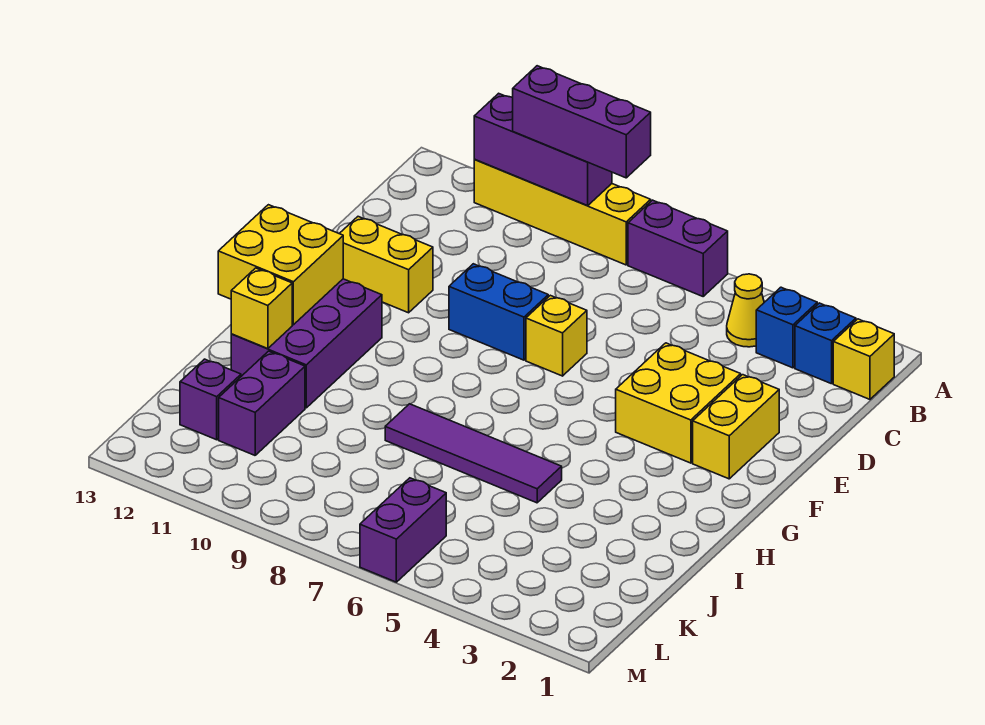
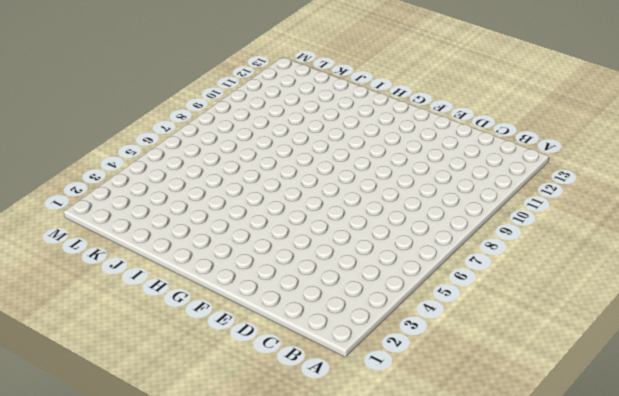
none -> purple brick A6:A7 level 1
none -> yellow brick A8:A11 level 1
none -> yellow brick B1 level 1

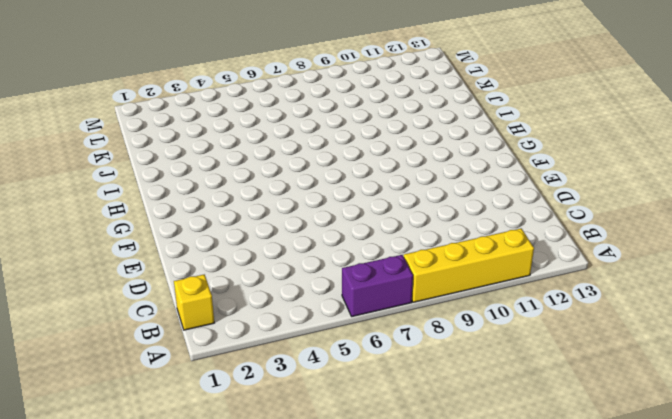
none -> blue brick B2 level 1
none -> blue brick B3 level 1
none -> yellow cone B4 level 1

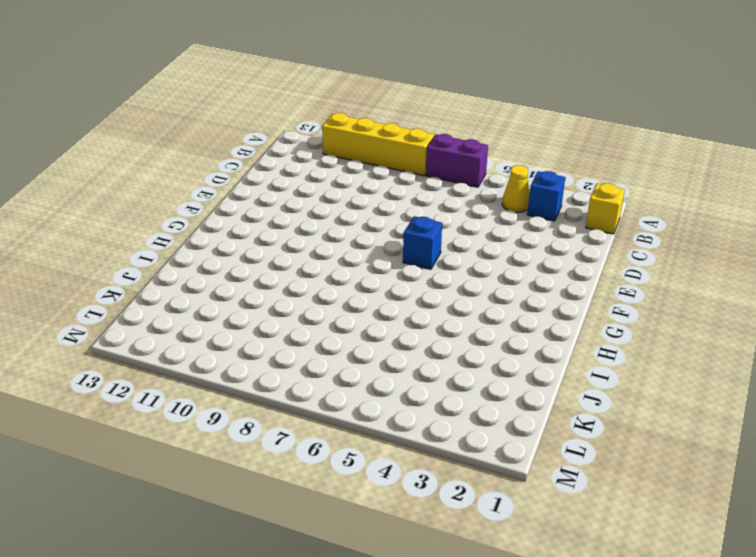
blue brick F6 level 1 -> blue brick B2 level 1
none -> yellow brick E2:F2 level 1
none -> yellow brick E3:F4 level 1
none -> yellow brick E7 level 1

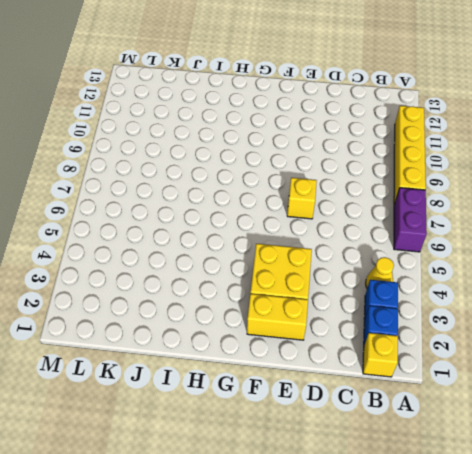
none -> blue brick E8:E9 level 1
none -> yellow brick E11:E12 level 1
none -> purple brick G11:I12 level 1

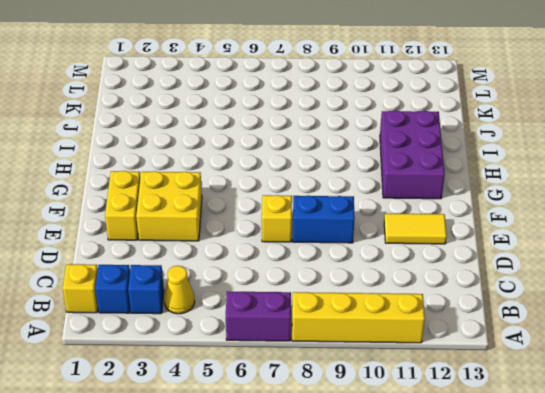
yellow tile E11:E12 level 1 -> yellow brick E11:E12 level 1
none -> purple tile I5:I8 level 1
none -> purple brick J11:K11 level 1
none -> purple brick K12 level 1

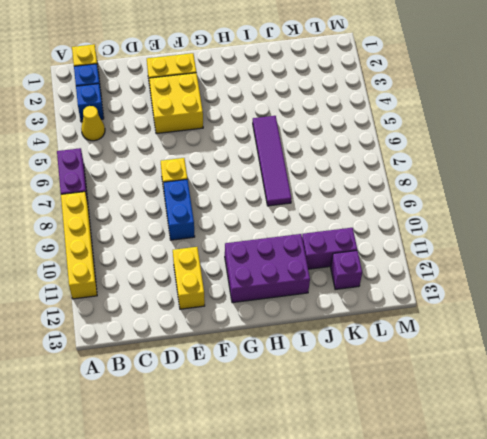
none -> purple brick L6:M6 level 1
none -> purple brick A9:A11 level 2
none -> yellow brick G12:H13 level 2

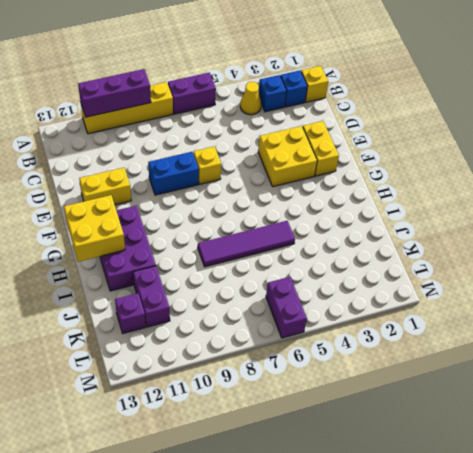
none -> yellow brick I12 level 2
none -> purple brick A8:A10 level 3

